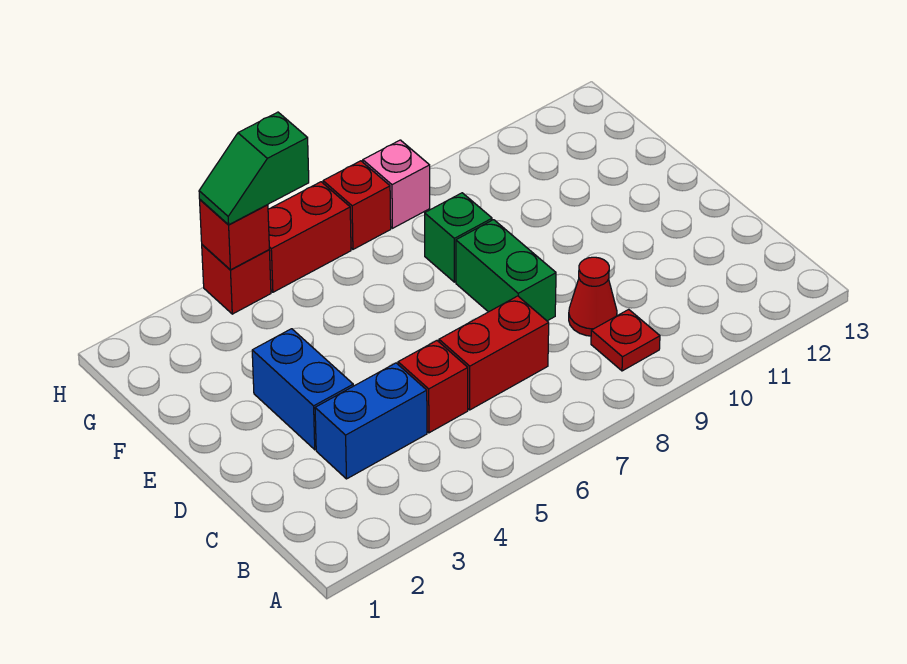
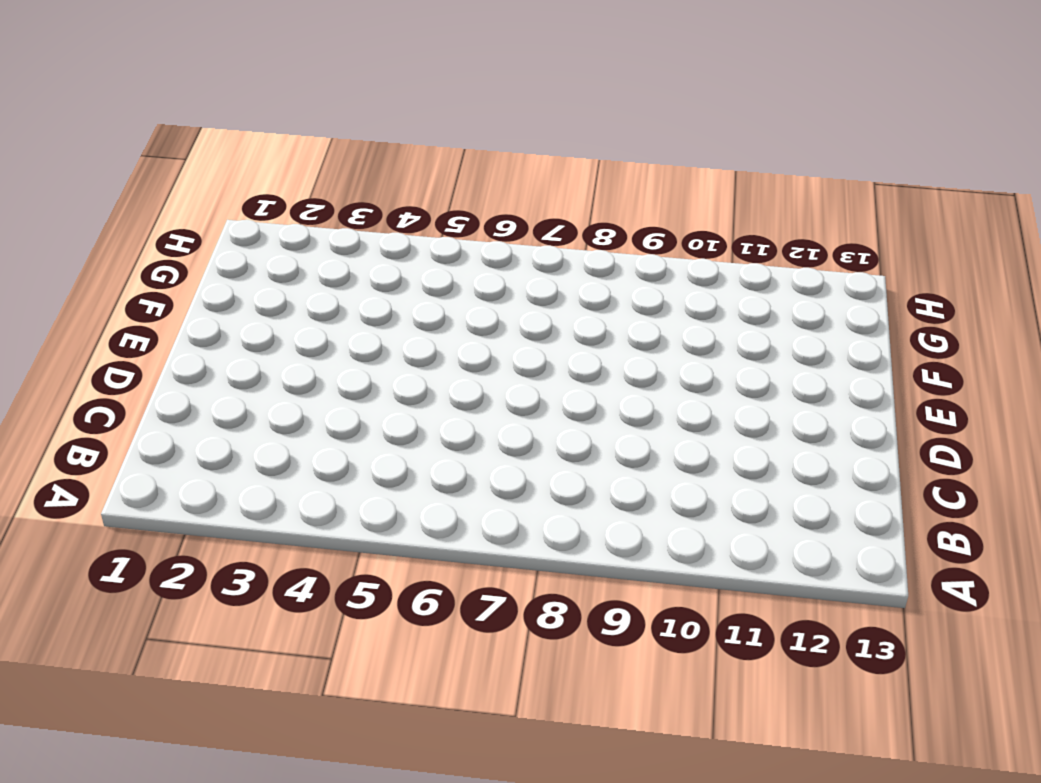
none -> red plate B9 level 1
none -> blue brick C3:C4 level 1
none -> red brick C5 level 1

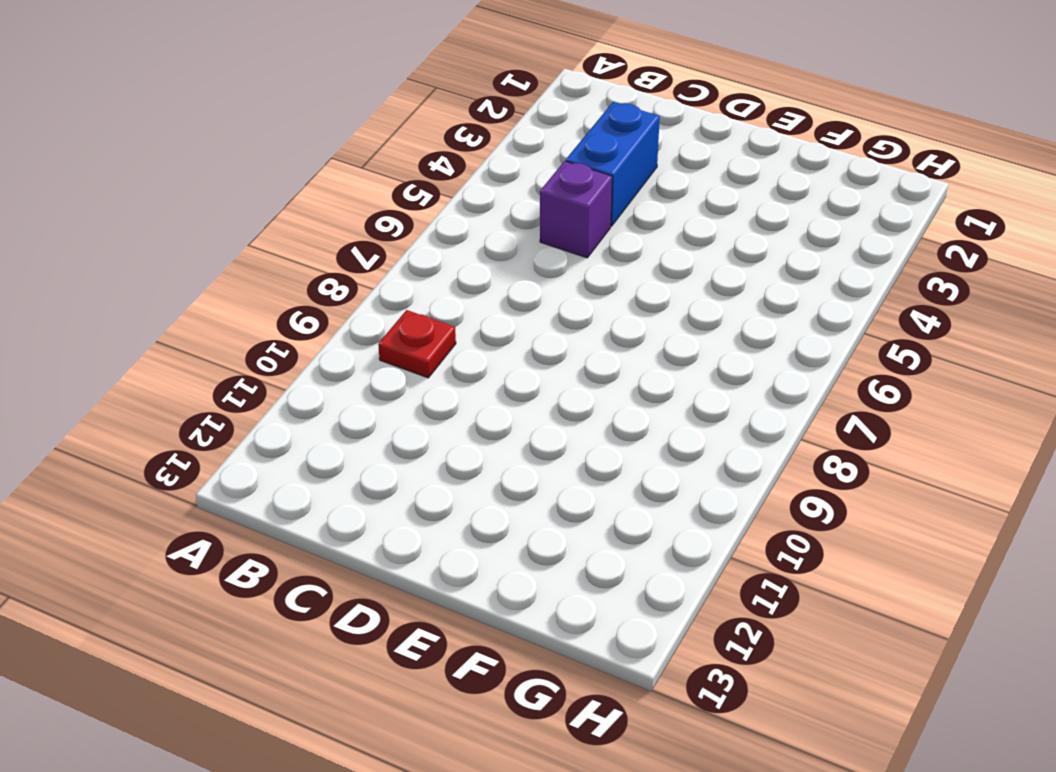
purple brick C5 level 1 -> red brick C5 level 1
none -> red brick C6:C7 level 1
none -> red cone C9 level 1
none -> blue brick D3:E3 level 1

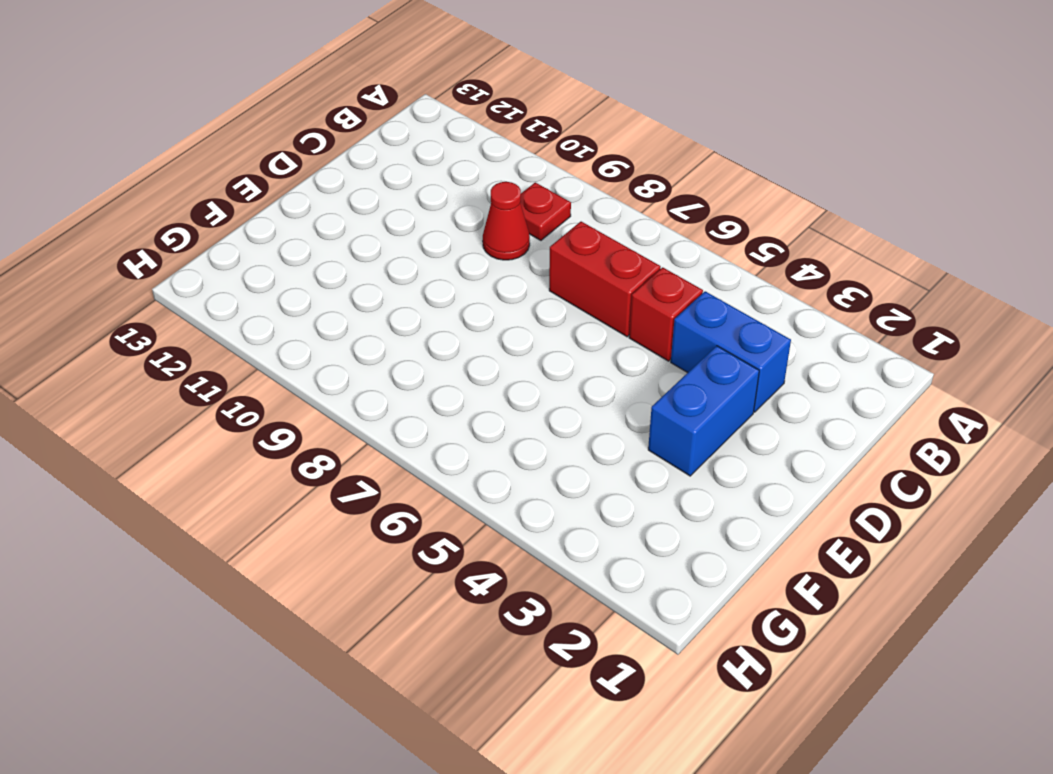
none -> green brick D8:E8 level 1
none -> green brick F8 level 1
none -> red brick H4 level 1

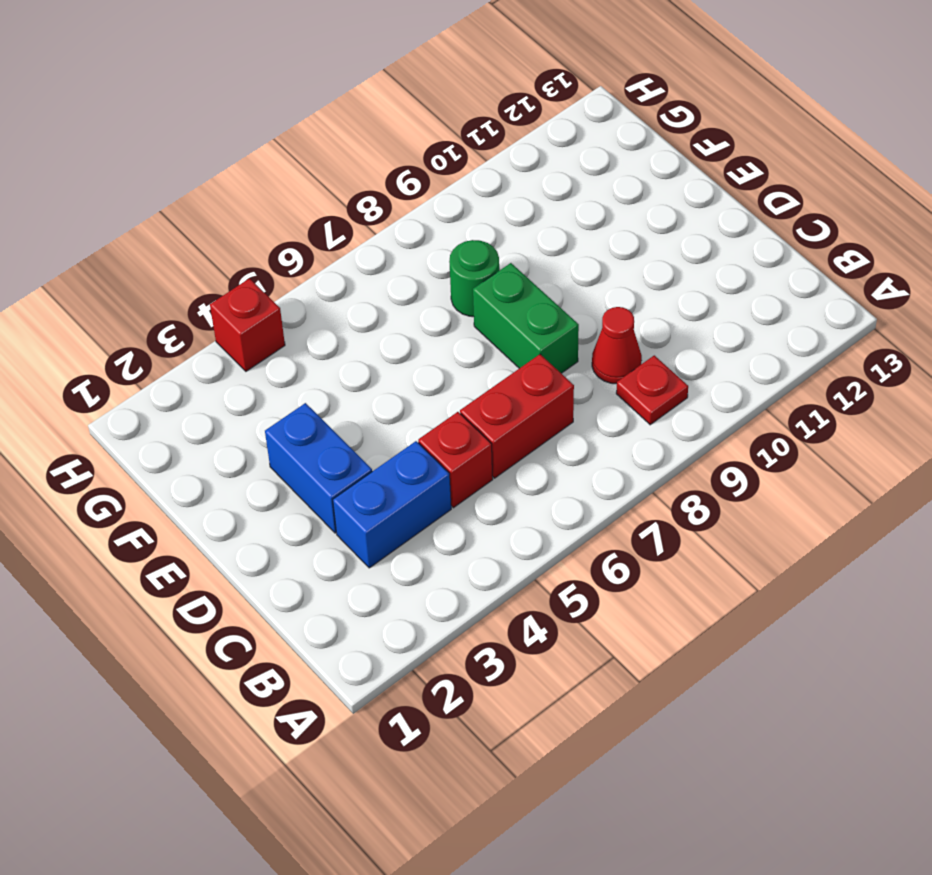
green round brick F8 level 1 -> green brick F8 level 1
none -> red brick H5:H6 level 1
none -> red brick H7 level 1
none -> pink brick H8 level 1

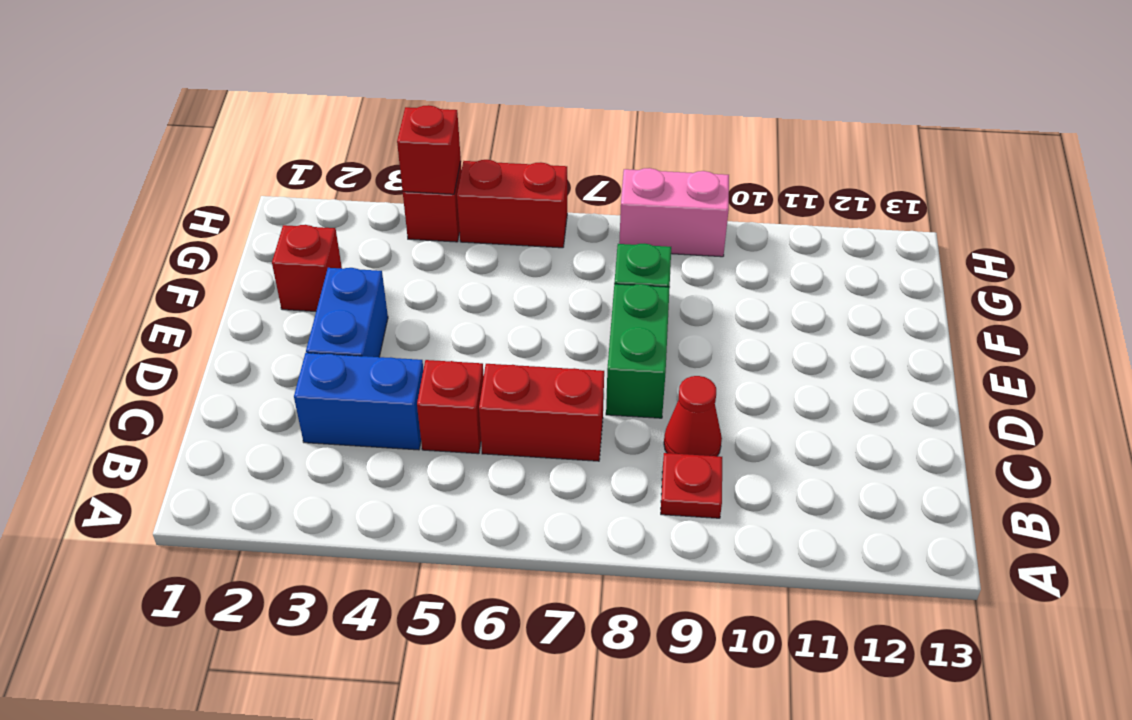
red brick F2 level 1 -> red brick H7 level 1
pink brick H8:H9 level 1 -> pink brick H8 level 1
none -> green slope H4:H5 level 3 top 5

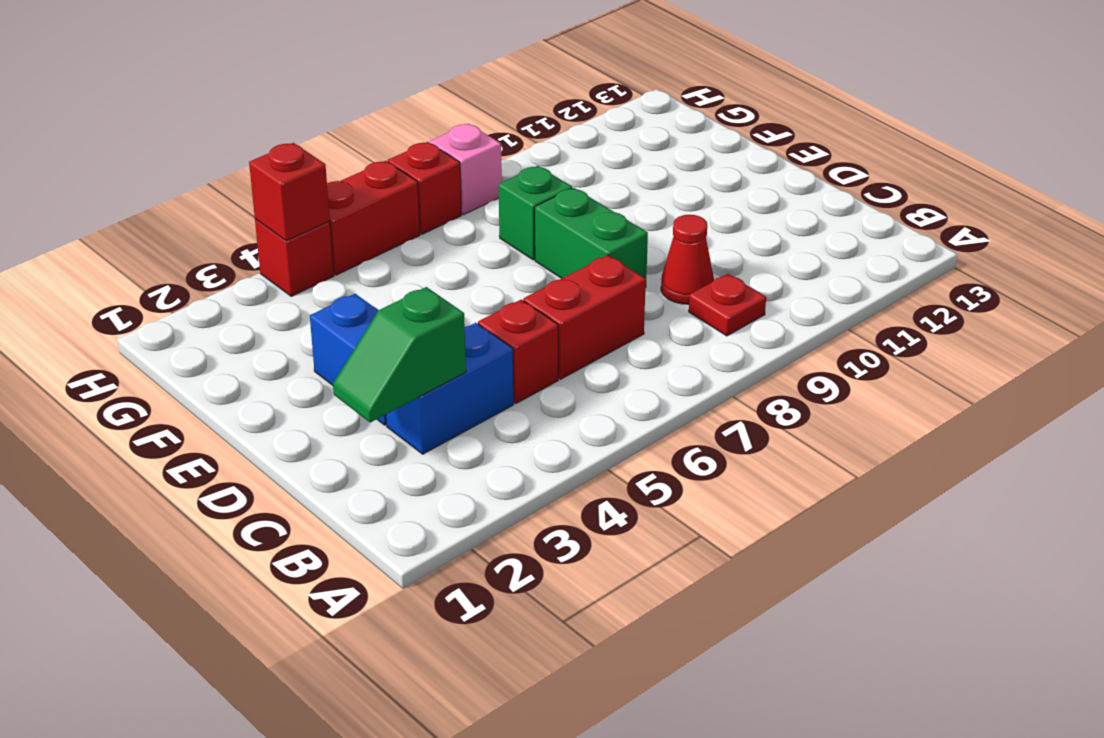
green slope C2:C3 level 2 top 3 -> green slope H4:H5 level 3 top 5

